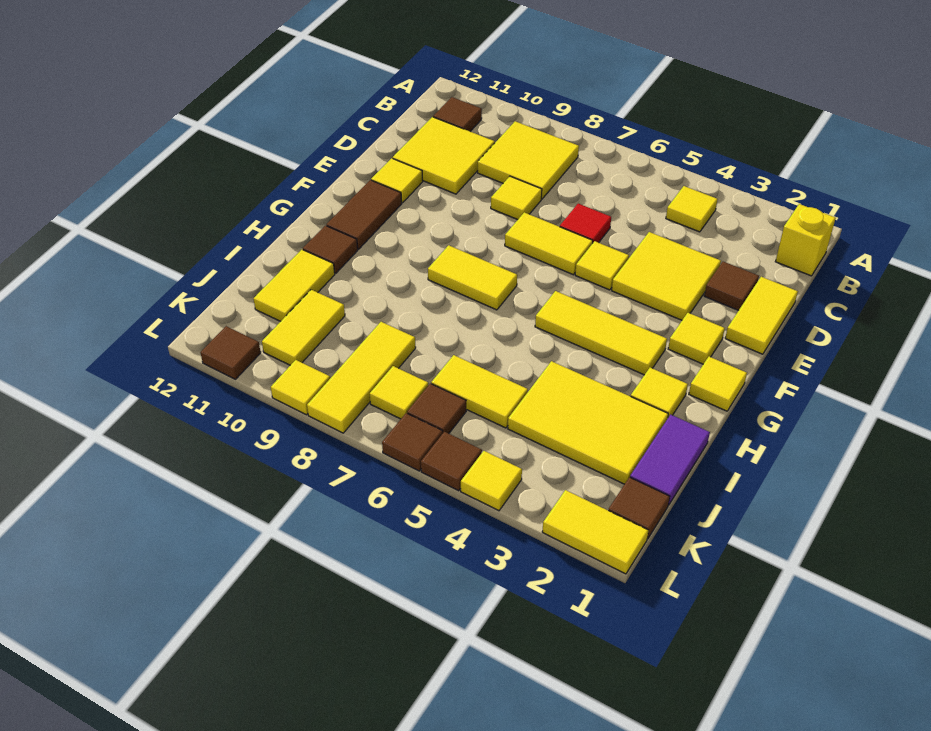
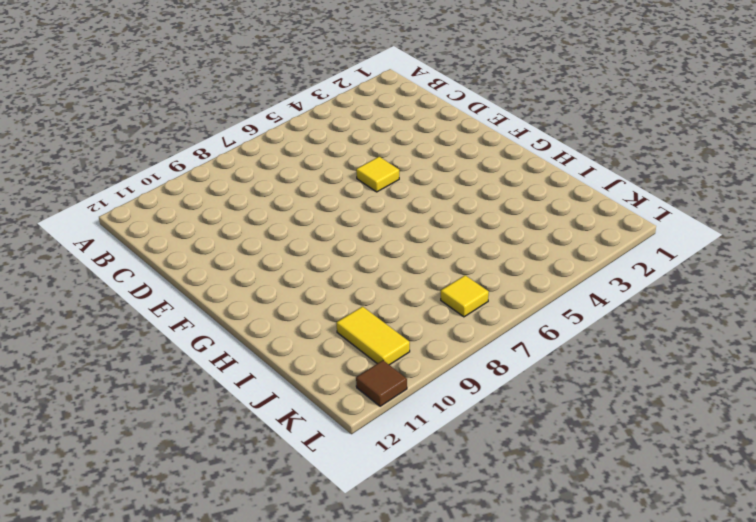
none -> yellow brick B1 level 1
none -> yellow tile B4 level 1
none -> yellow tile B8:C9 level 1
none -> brown tile B11 level 1

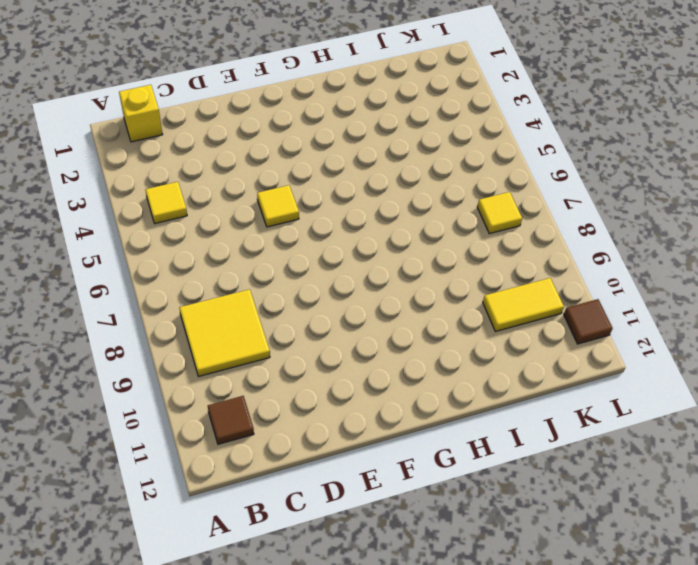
none -> yellow tile C10:D11 level 1
none -> yellow tile D1:E1 level 1
none -> brown tile D2 level 1
none -> yellow tile D3:E4 level 1

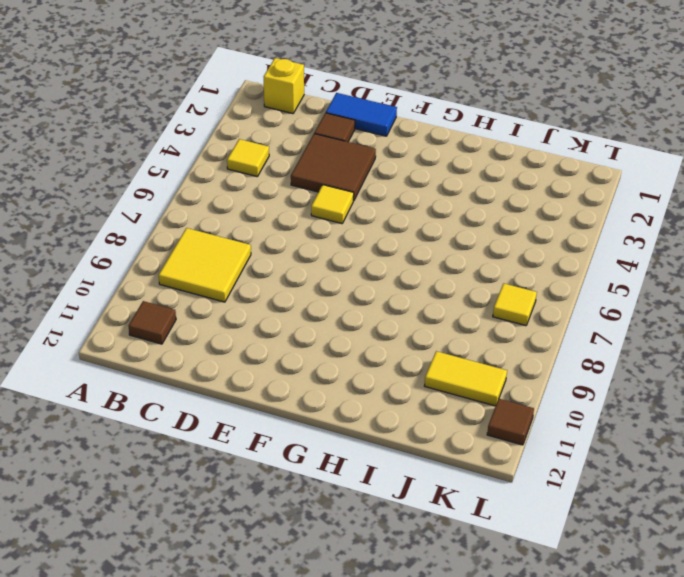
blue tile D1:E1 level 1 -> yellow tile D1:E1 level 1
brown tile D3:E4 level 1 -> yellow tile D3:E4 level 1
none -> yellow tile C10:D11 level 1
none -> red tile D6 level 1
none -> yellow tile D8 level 1
none -> yellow tile E6:E7 level 1

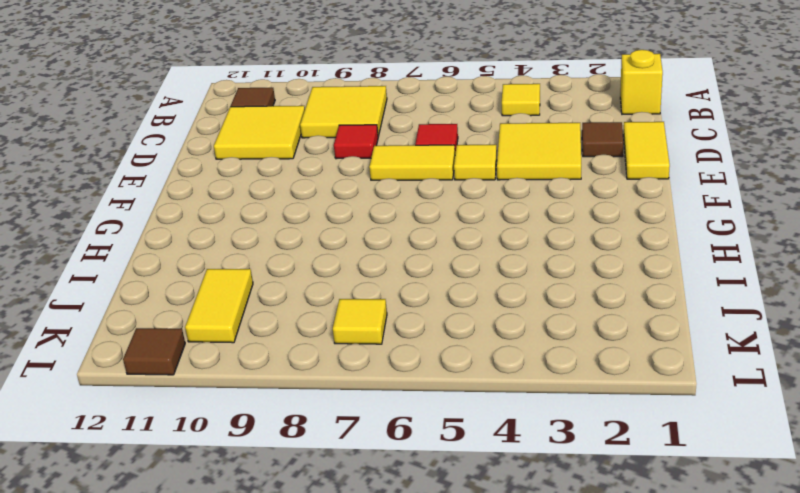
red tile D8 level 1 -> yellow tile D8 level 1
none -> yellow tile E11 level 1
none -> yellow tile F2 level 1
none -> brown tile F11:G11 level 1
none -> yellow tile G1 level 1

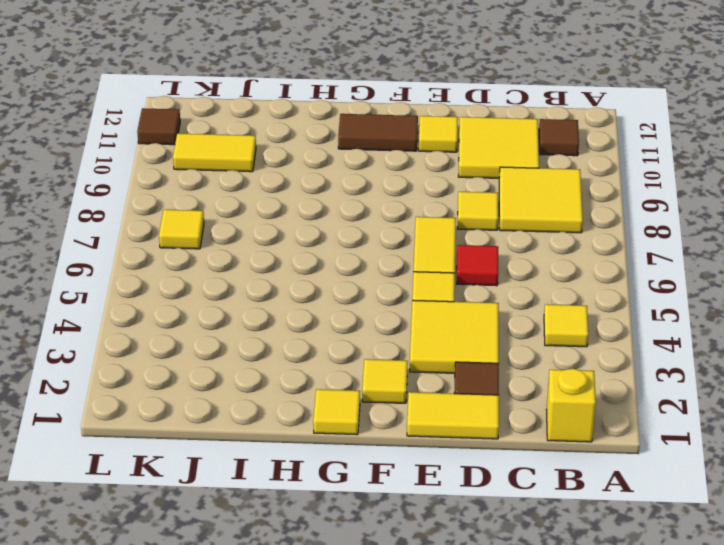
none -> yellow tile G3:G5 level 1
none -> yellow tile G7:G8 level 1
none -> yellow tile H2 level 1
none -> brown tile H11 level 1

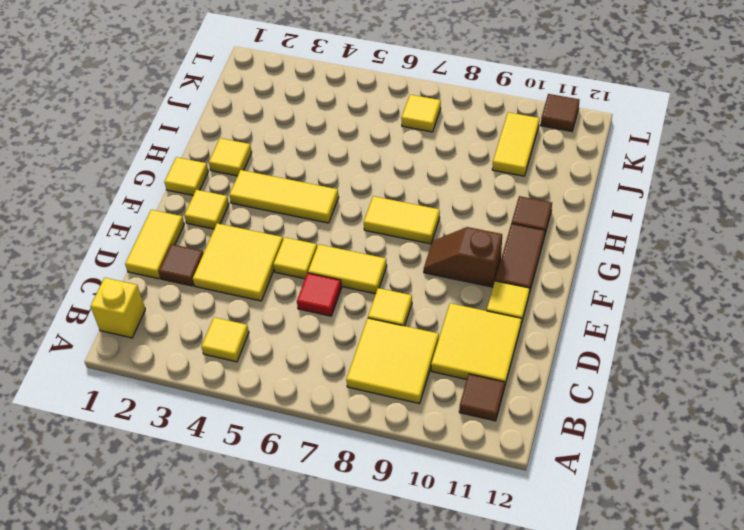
brown slope F9:F10 level 1 top 10 -> none
none -> purple tile I1:J1 level 1
none -> yellow tile I2:J4 level 1
none -> yellow tile I11:J11 level 1
none -> yellow tile J5:J6 level 1

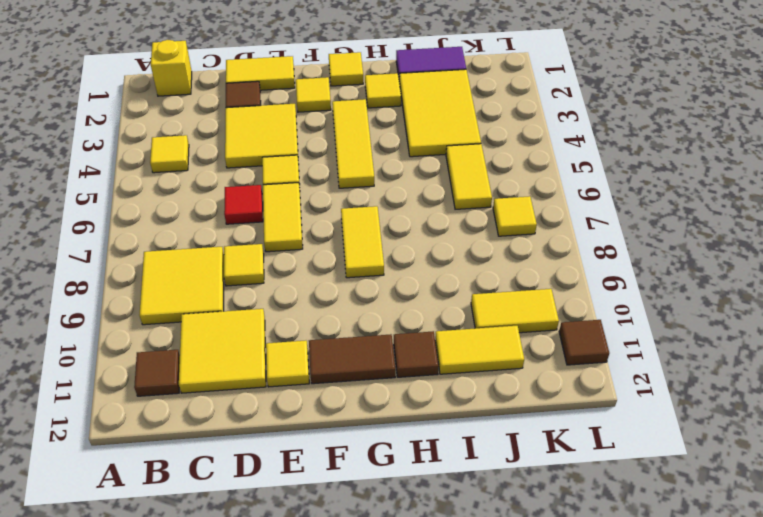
none -> yellow tile J8:L8 level 1
none -> brown tile K1 level 1
none -> brown tile K6 level 1
none -> yellow tile L1:L2 level 1

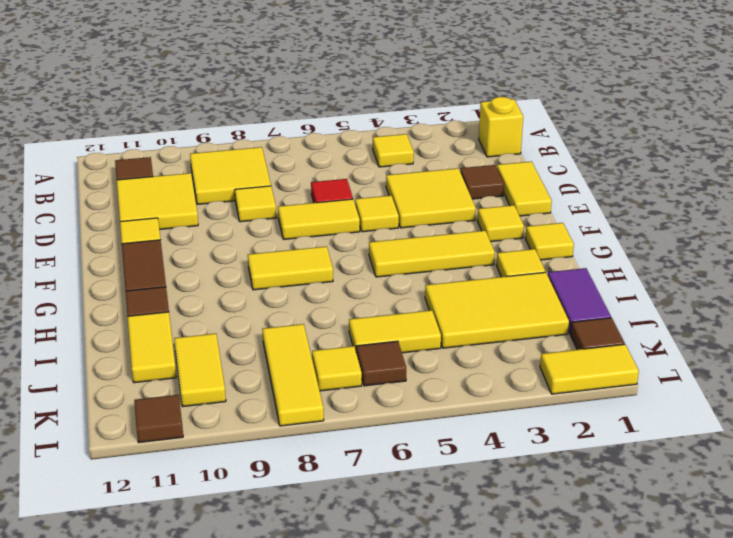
none -> yellow tile L4 level 1
none -> brown tile L5 level 1
none -> brown tile L6 level 1
none -> yellow tile L9 level 1

